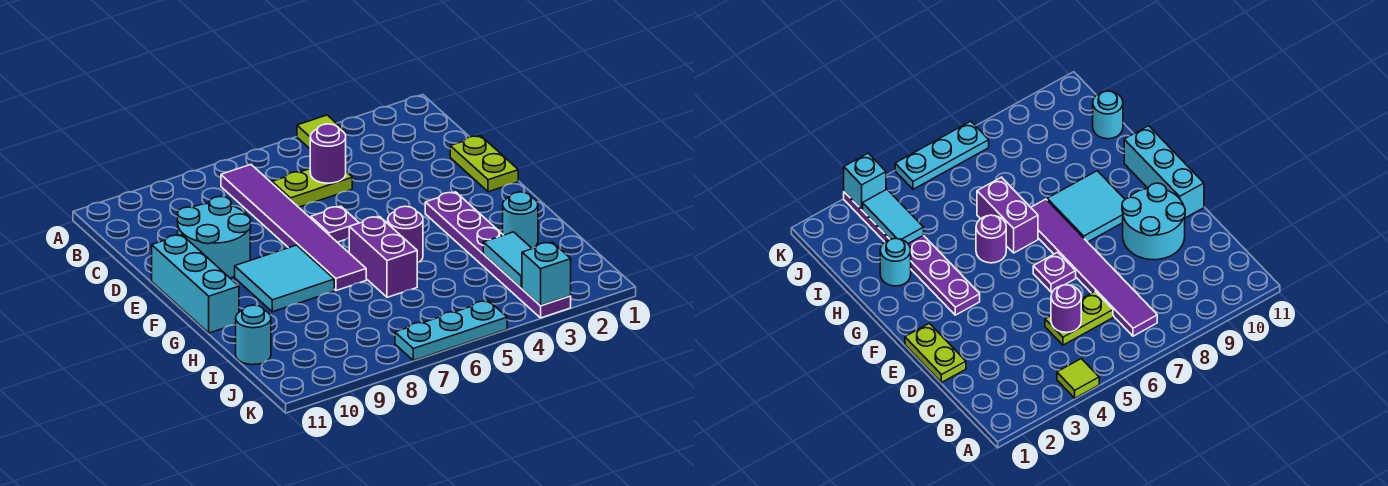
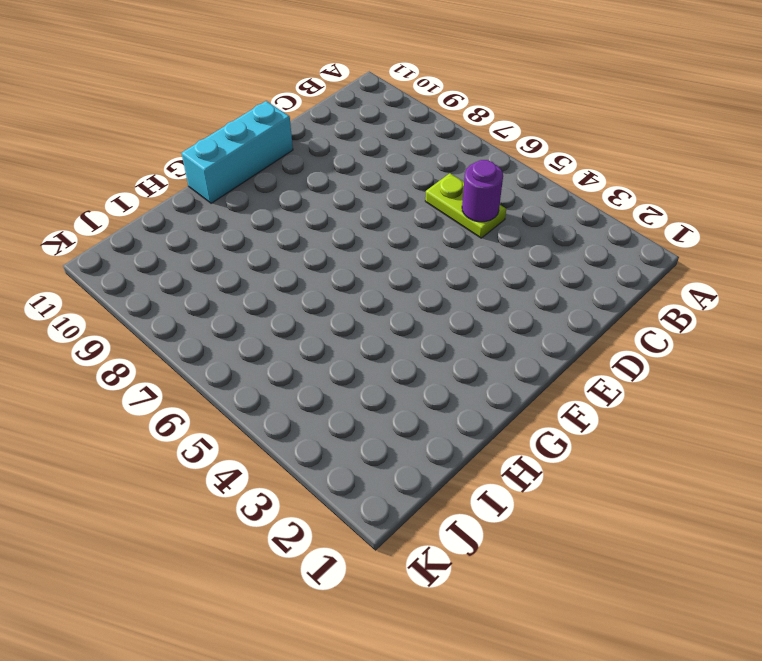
none -> lime tile A4 level 1
none -> purple tile B7:G7 level 1
none -> lime plate D1:E1 level 1

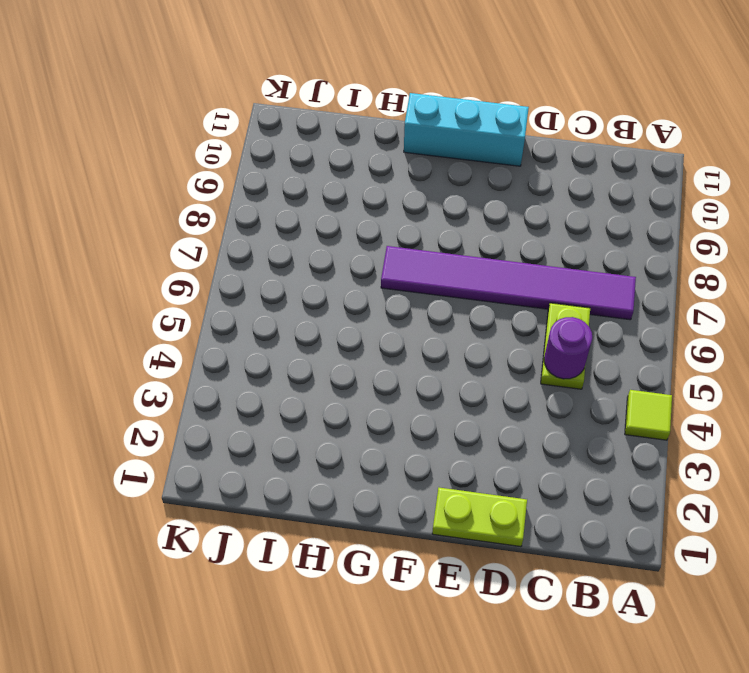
none -> cyan round brick D9:E10 level 1
none -> purple plate E6 level 1
none -> purple plate F3:K3 level 1

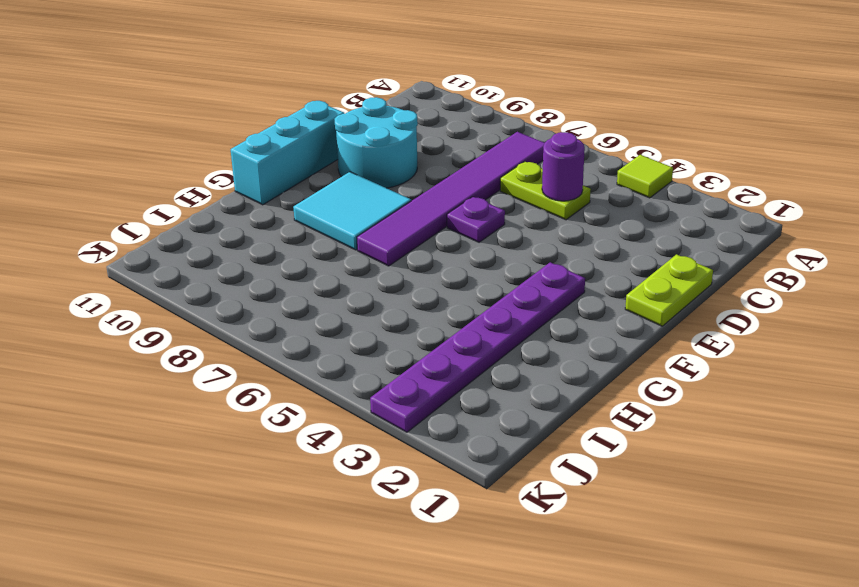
none -> purple round brick G5 level 1
none -> purple brick G6:H6 level 1
none -> cyan round brick H2 level 1

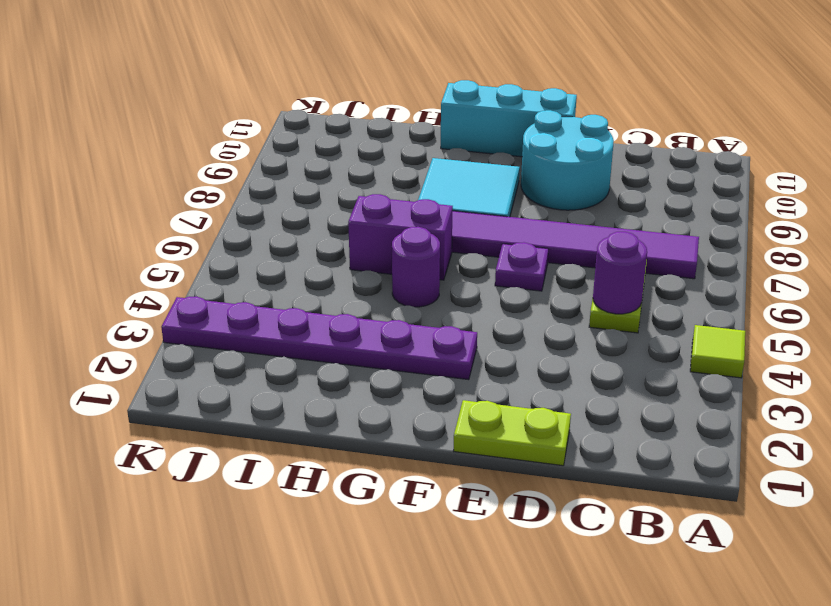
none -> cyan round brick H2 level 1
none -> cyan round brick I11 level 1
none -> cyan plate K5:K7 level 1

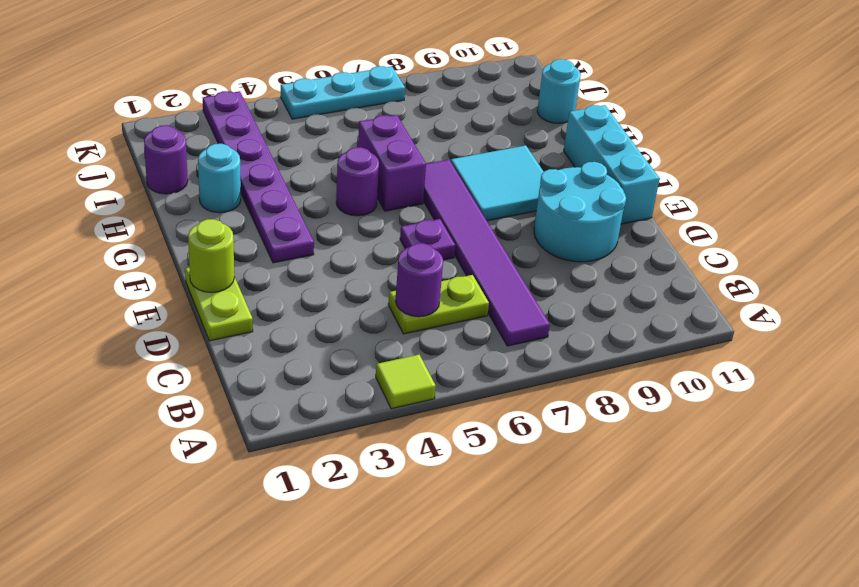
lime round brick E1 level 2 -> none
purple round brick I1 level 1 -> none
none -> cyan tile I3:J3 level 2
none -> cyan brick K3 level 2

